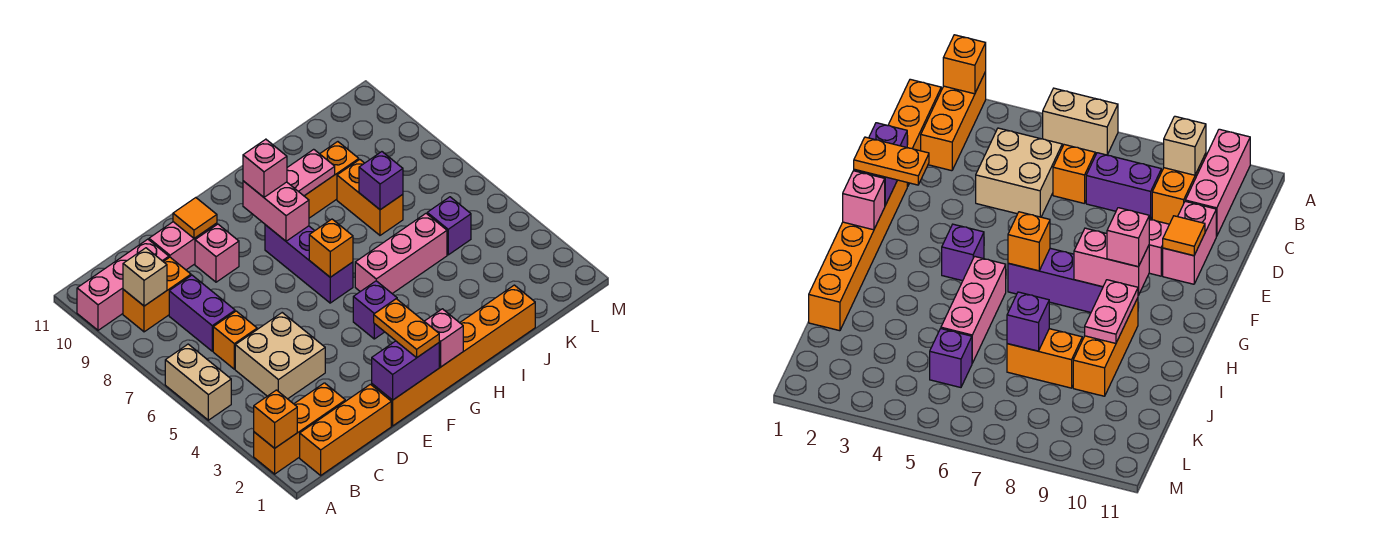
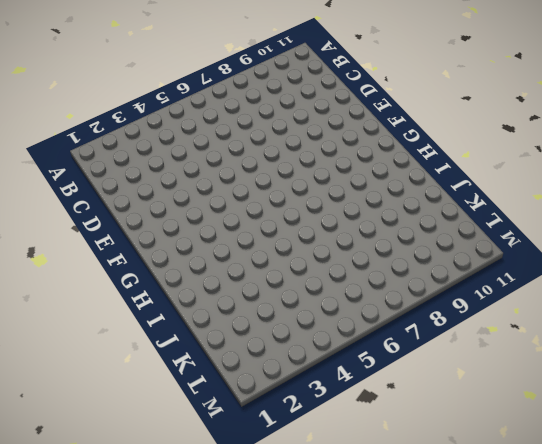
none -> orange brick A2:C2 level 1
none -> tan brick A5:A6 level 1
none -> pink brick A10:C10 level 1

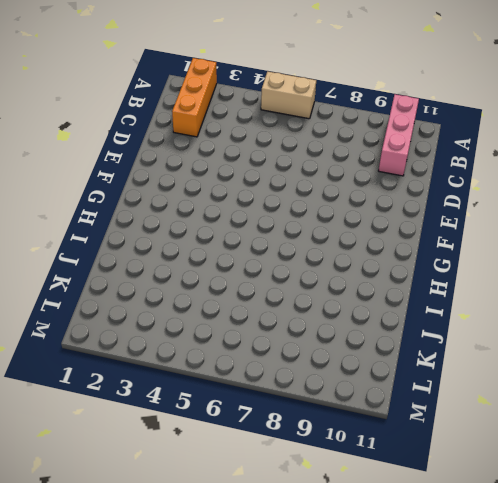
none -> orange brick B1:D1 level 1
none -> orange brick B9:C9 level 1
none -> tan brick C4:D5 level 1

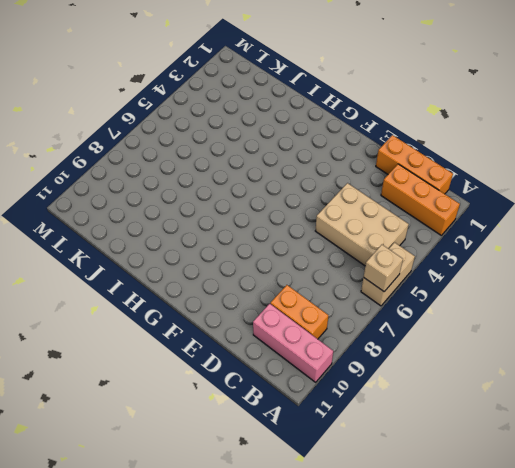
tan brick A6 level 2 -> tan brick B9 level 2
tan brick B4:D5 level 1 -> tan brick C4:D5 level 1
none -> orange brick C6 level 1
none -> purple brick C7:C8 level 1
none -> pink brick D10:E10 level 1

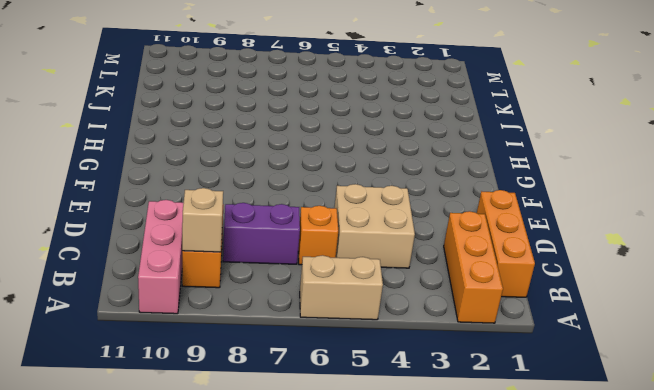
none -> pink brick D10:E10 level 1
none -> orange brick E1:J1 level 1
none -> pink brick E9 level 1

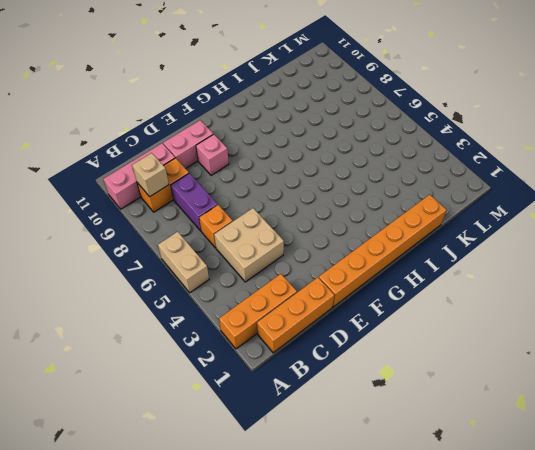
none -> purple brick G4 level 1
none -> purple brick G6:G8 level 1
none -> pink brick H5:J5 level 1

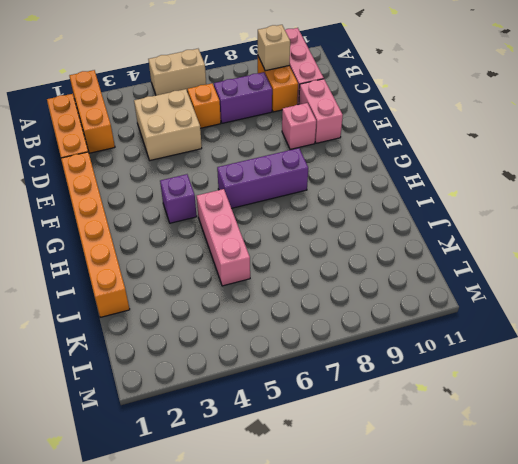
none -> orange brick H9:J9 level 1
none -> orange brick J7:J8 level 1
none -> purple brick K5 level 1

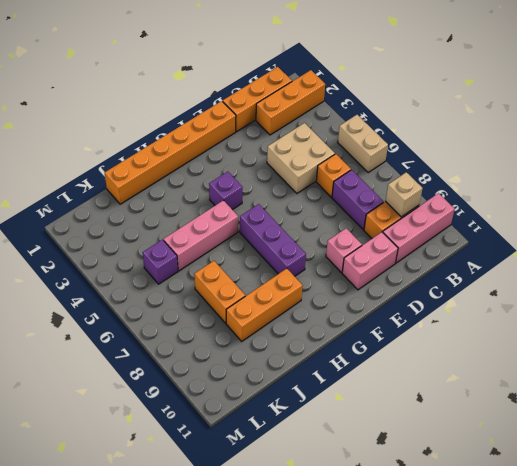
none -> orange brick A2 level 2
none -> purple brick E1:F1 level 2
none -> orange tile E10 level 2

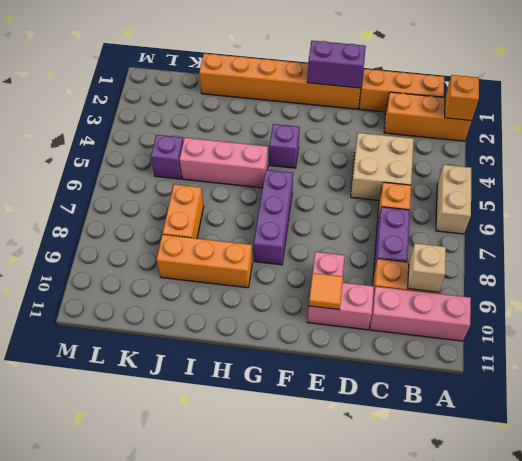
none -> pink brick G1 level 2
none -> orange brick G6 level 2
none -> pink brick G8:G9 level 2

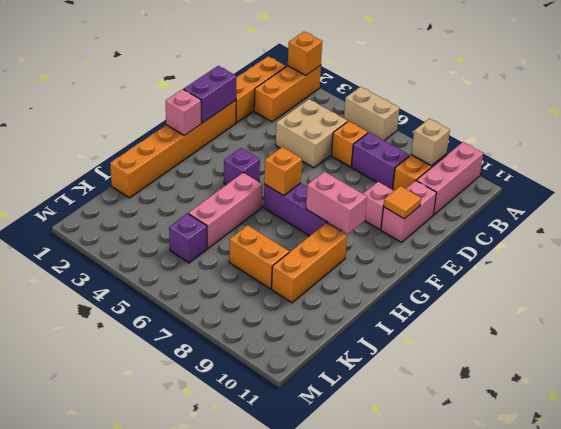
none -> pink plate H9:I9 level 2
none -> purple brick J7 level 2
none -> orange plate F1:F2 level 3

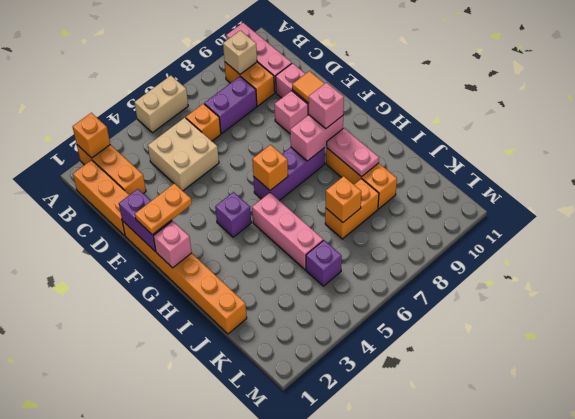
orange brick J7 level 2 -> purple brick J7 level 2

